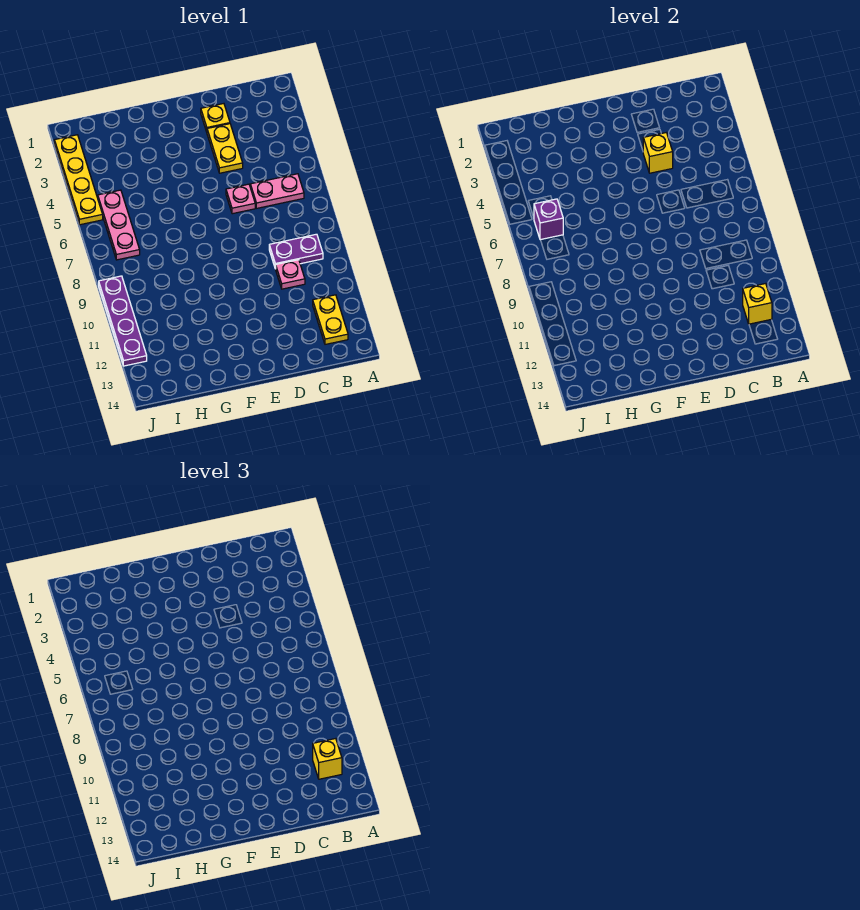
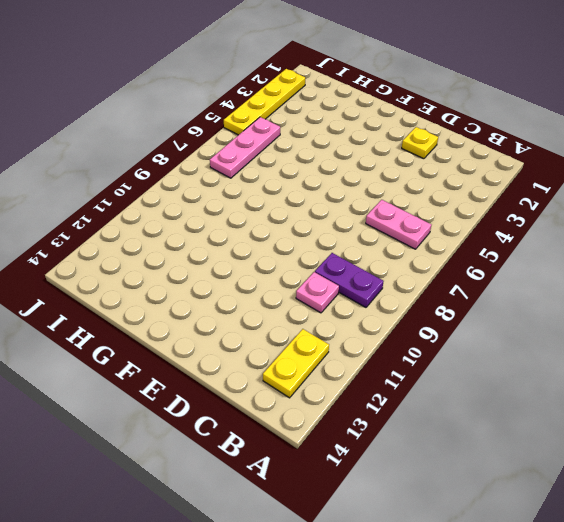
none -> yellow plate D3:D4 level 1
none -> pink plate D6 level 1
none -> purple plate J9:J12 level 1

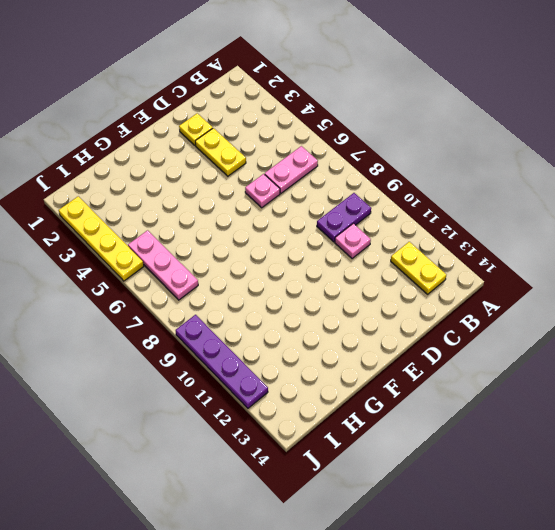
none -> yellow brick B12 level 2
none -> yellow brick D4 level 2
none -> purple brick I6 level 2

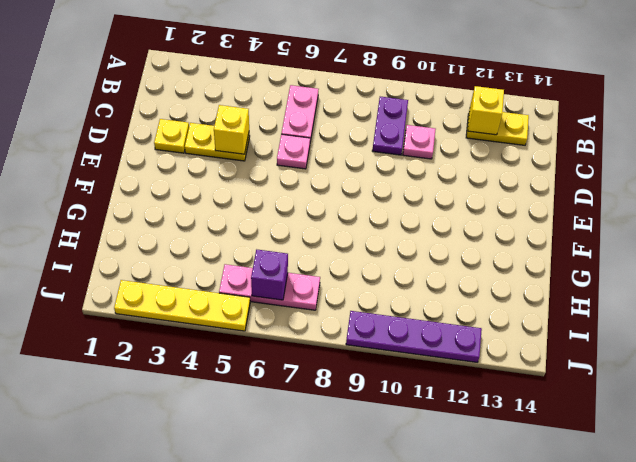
none -> yellow brick B12 level 3

